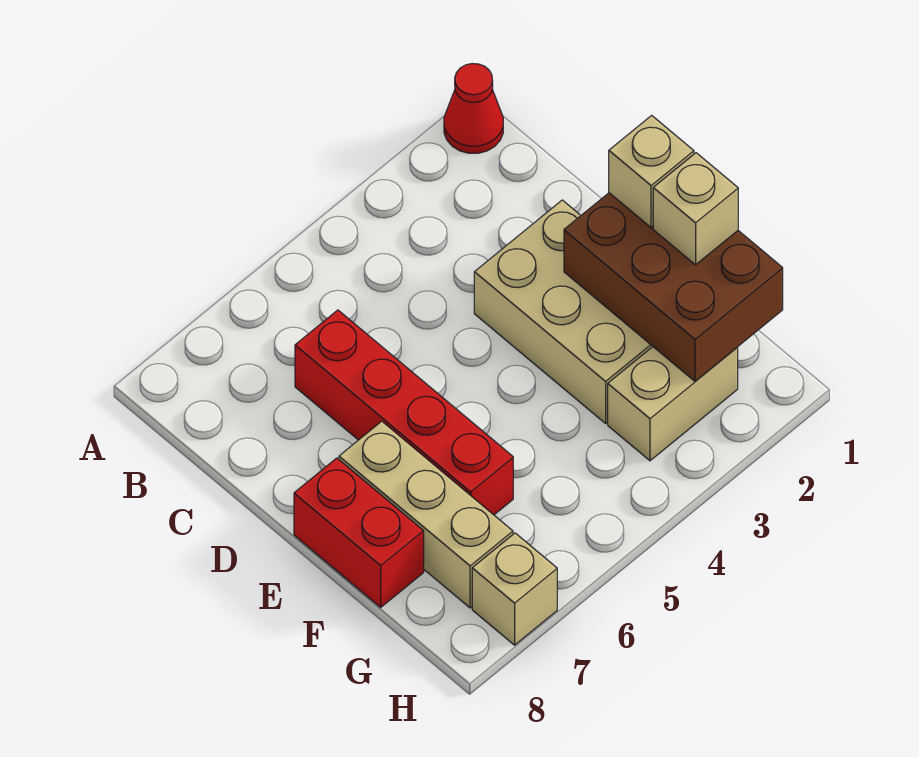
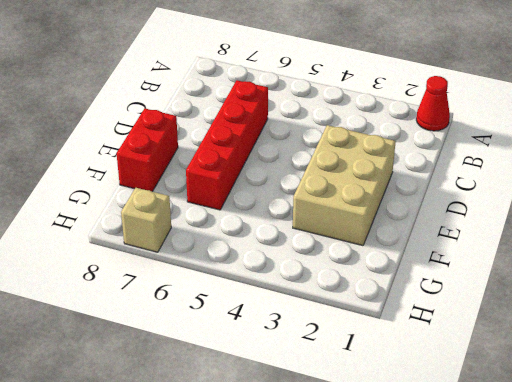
none -> tan brick E7:G7 level 1
none -> tan brick G2:G3 level 1

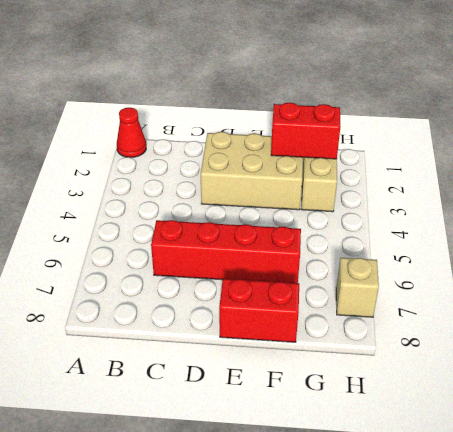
red brick F2:G2 level 2 -> brown brick E1:G2 level 2
none -> tan brick E7:G7 level 1
none -> tan brick E1 level 3

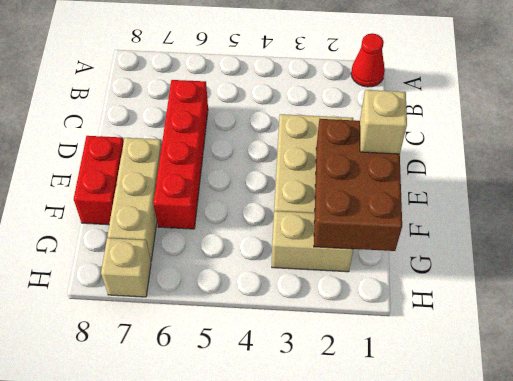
none -> tan brick F1 level 3

